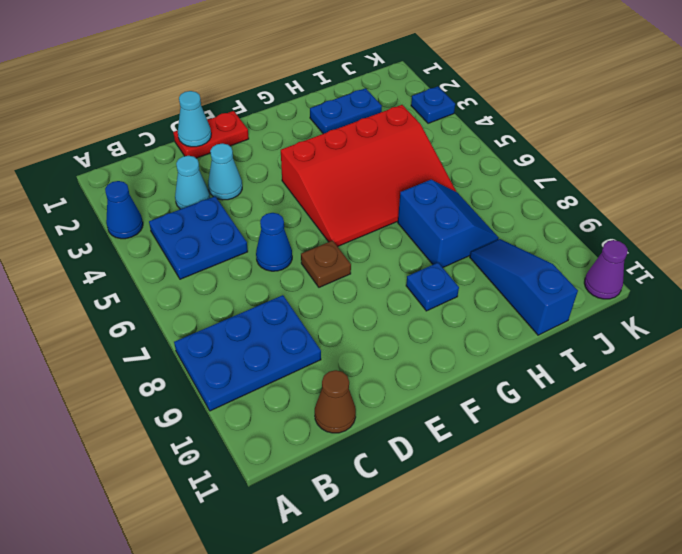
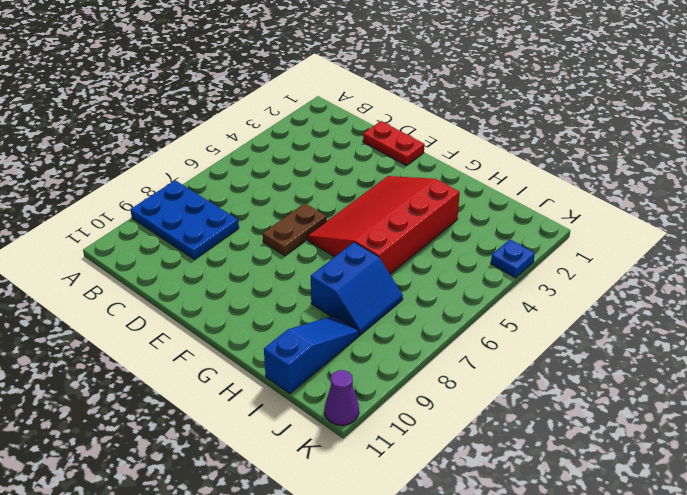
brown plate E6:E7 level 1 -> brown plate E7 level 1
red slope F3:H6 level 1 top H -> red slope F4:I6 level 1 top 4
none -> blue cone A3 level 1
none -> blue plate B4:C5 level 1
none -> cyan cone C3 level 1

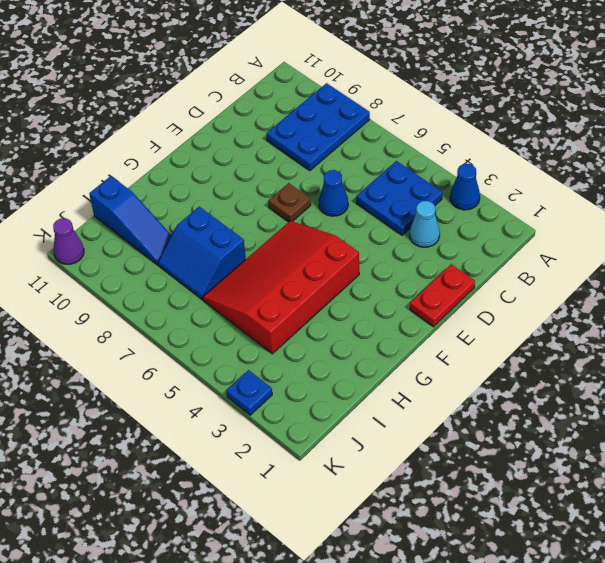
none -> brown cone C11 level 1
none -> cyan cone D3 level 1
none -> blue plate G9 level 1

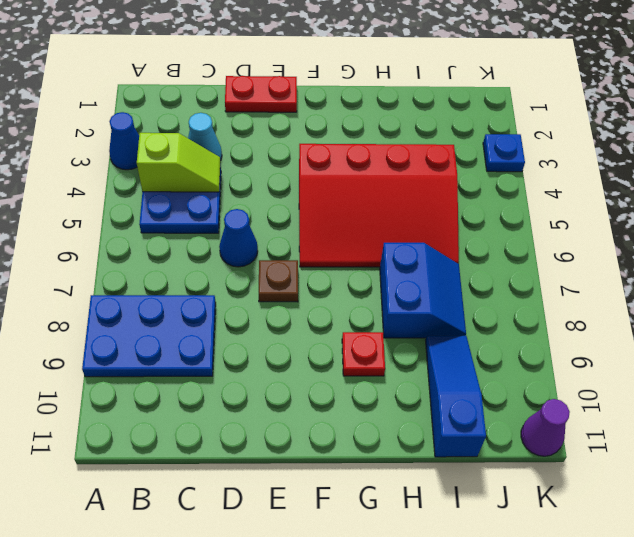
lime slope B4:C4 level 2 top B -> none
red plate G9 level 1 -> blue plate G9 level 1
none -> brown cone C11 level 1
none -> cyan cone D3 level 1
none -> blue plate H2:I2 level 1

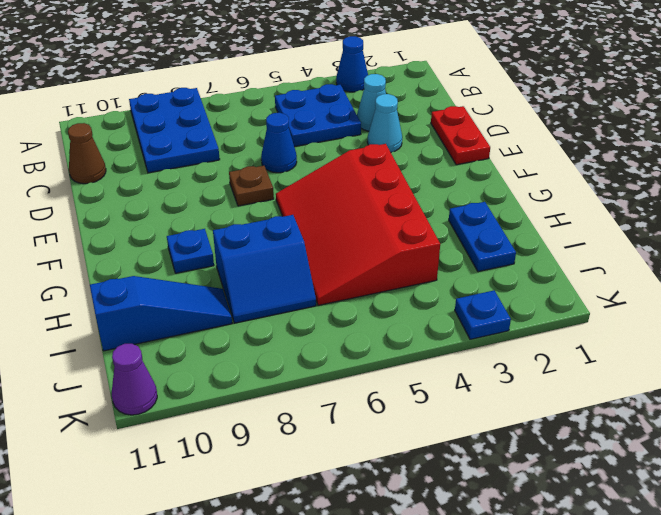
none -> cyan cone D1 level 2

